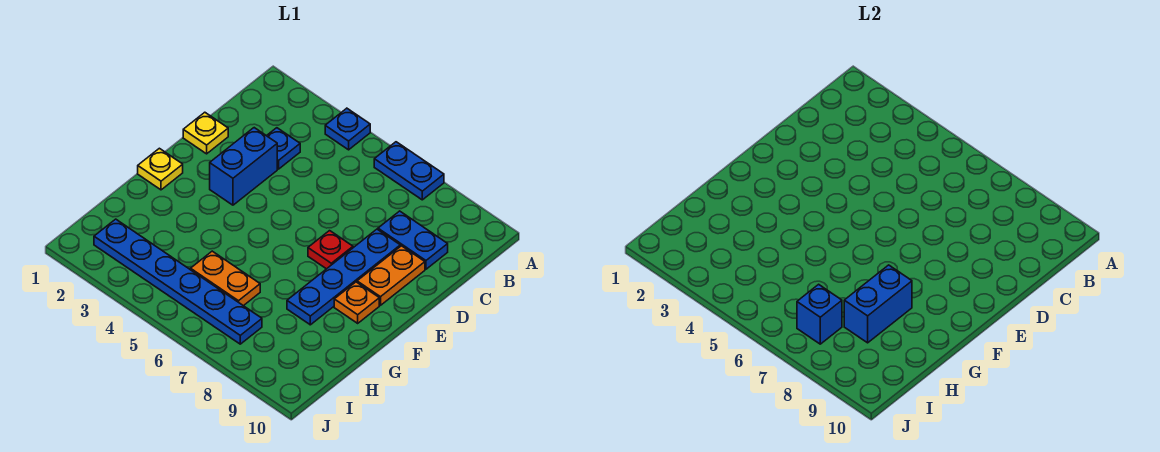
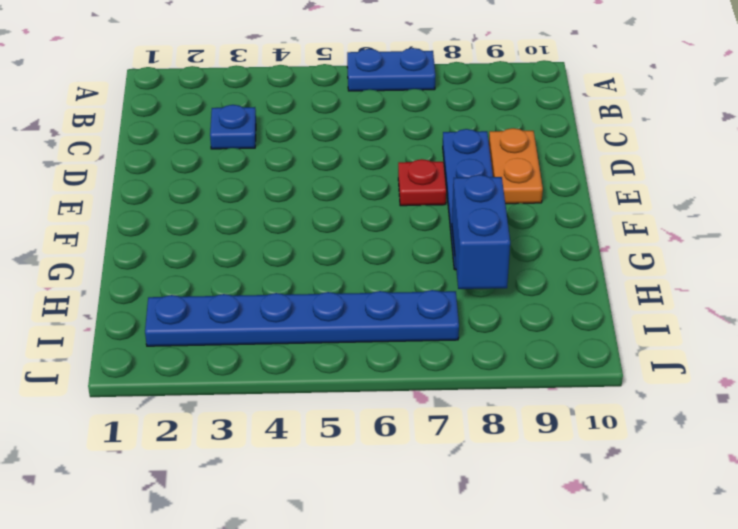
none -> blue plate A4 level 1
none -> blue plate C8:C9 level 1
none -> yellow plate D1 level 1

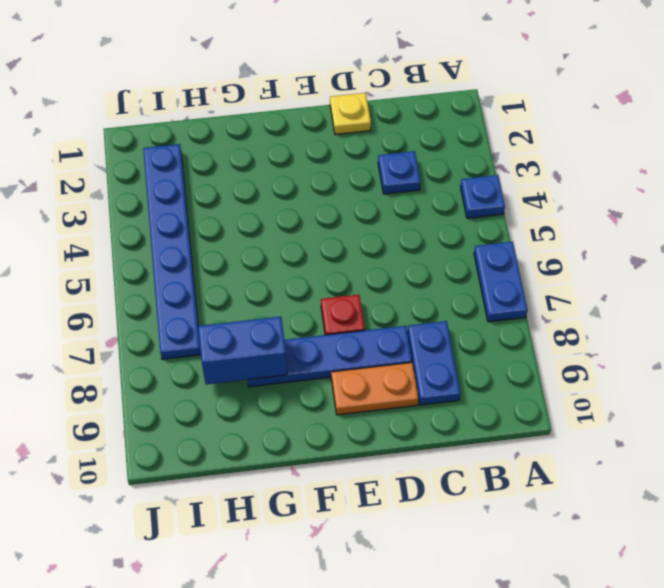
none -> blue brick D3:E3 level 1
none -> yellow plate F1 level 1
none -> orange plate F9 level 1

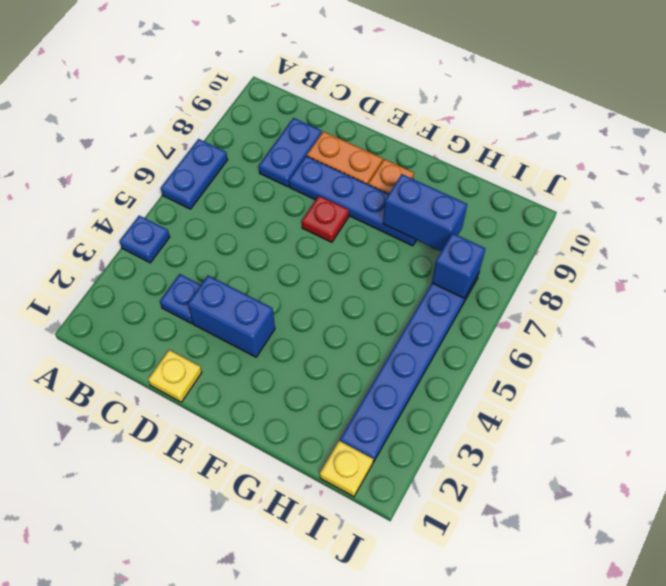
yellow plate I1 level 1 -> yellow plate F1 level 1
none -> orange plate H5:H6 level 1

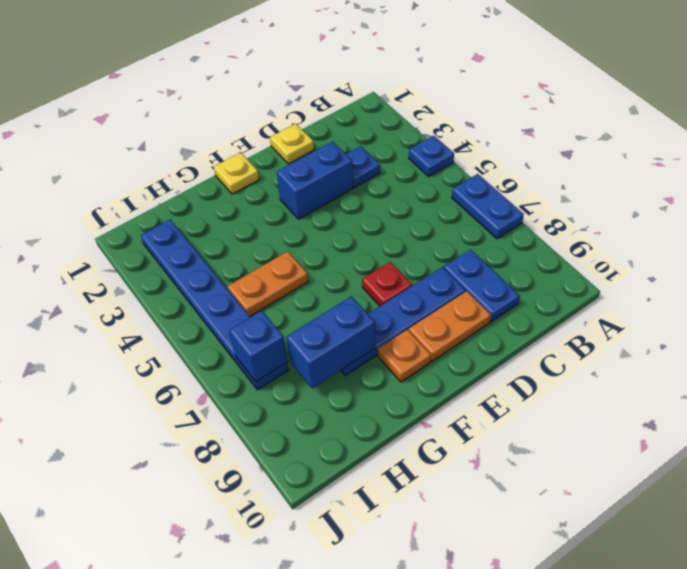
orange plate G5:H5 level 1 -> orange plate H5:H6 level 1

